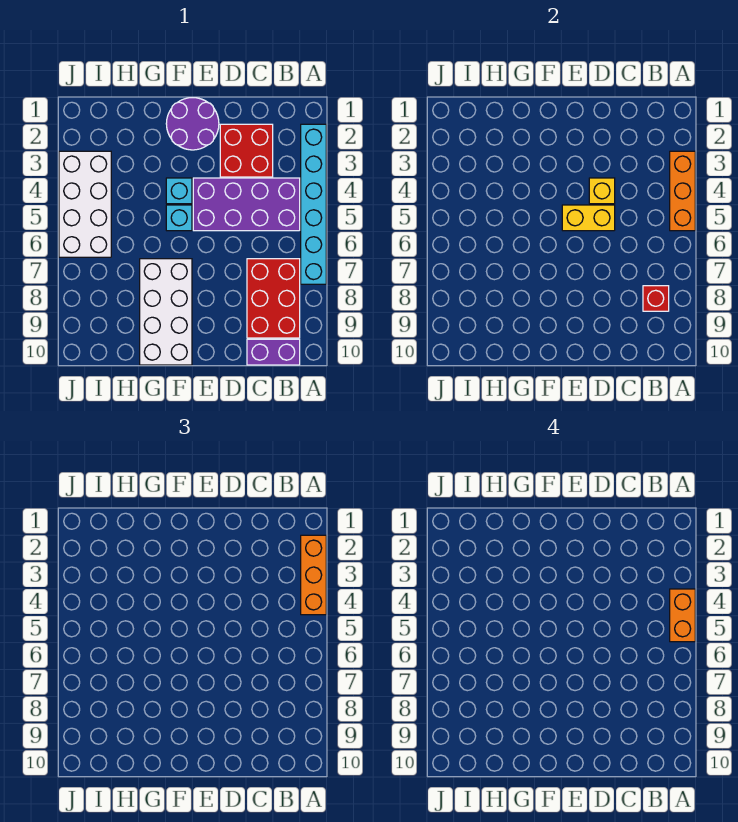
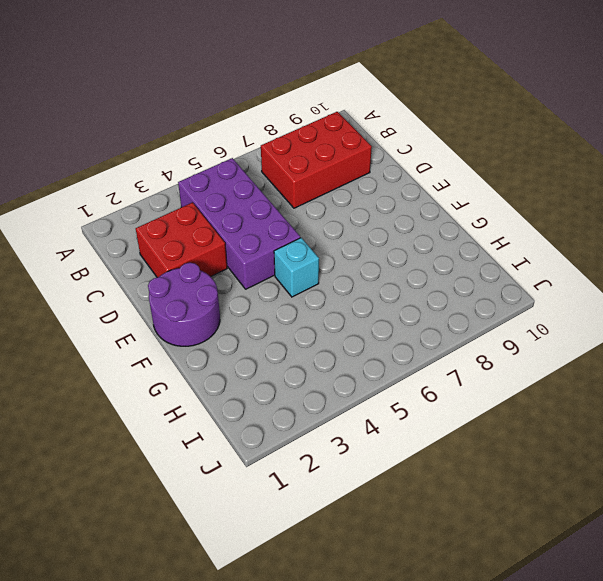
none -> cyan brick A2:A7 level 1
none -> purple brick B10:C10 level 1
none -> cyan brick F4 level 1

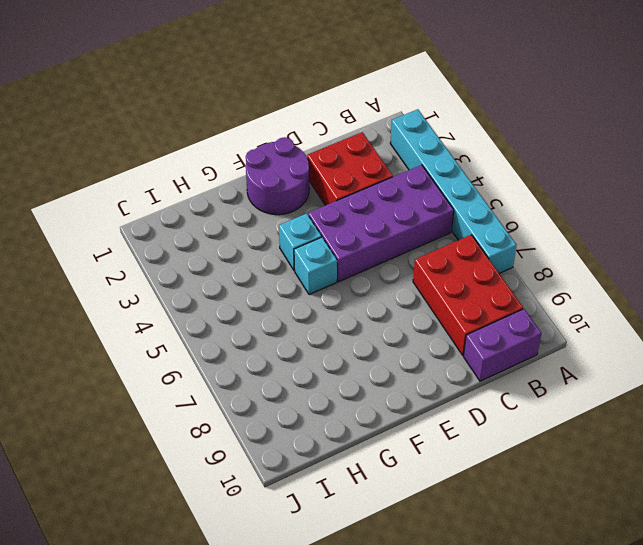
none -> white brick F7:G10 level 1
none -> white brick I3:J6 level 1
none -> orange brick A3:A5 level 2

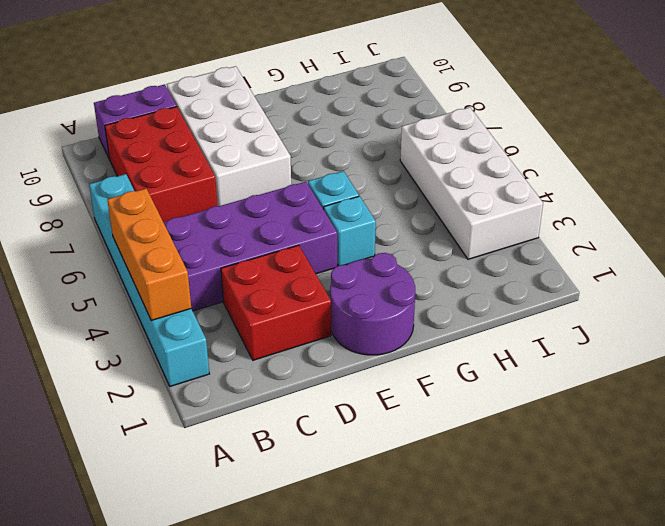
white brick D7:E10 level 1 -> white brick F7:G10 level 1
none -> red brick B8 level 2
none -> yellow brick D4 level 2
none -> yellow brick D5:E5 level 2

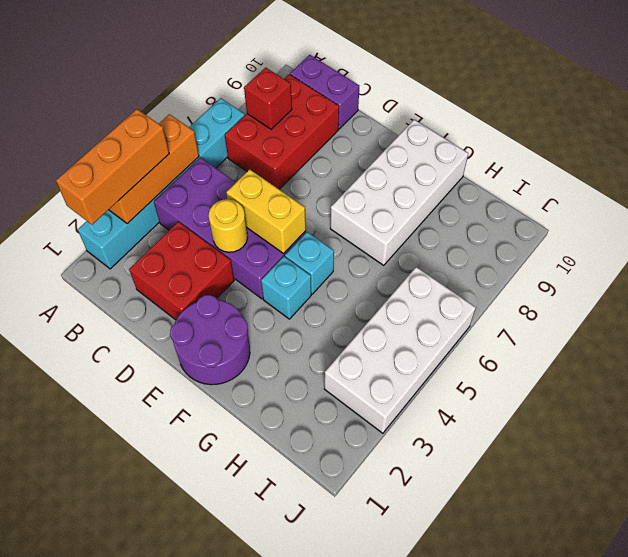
yellow round brick D4 level 2 -> yellow brick D4 level 2
none -> orange brick A4:A5 level 4

